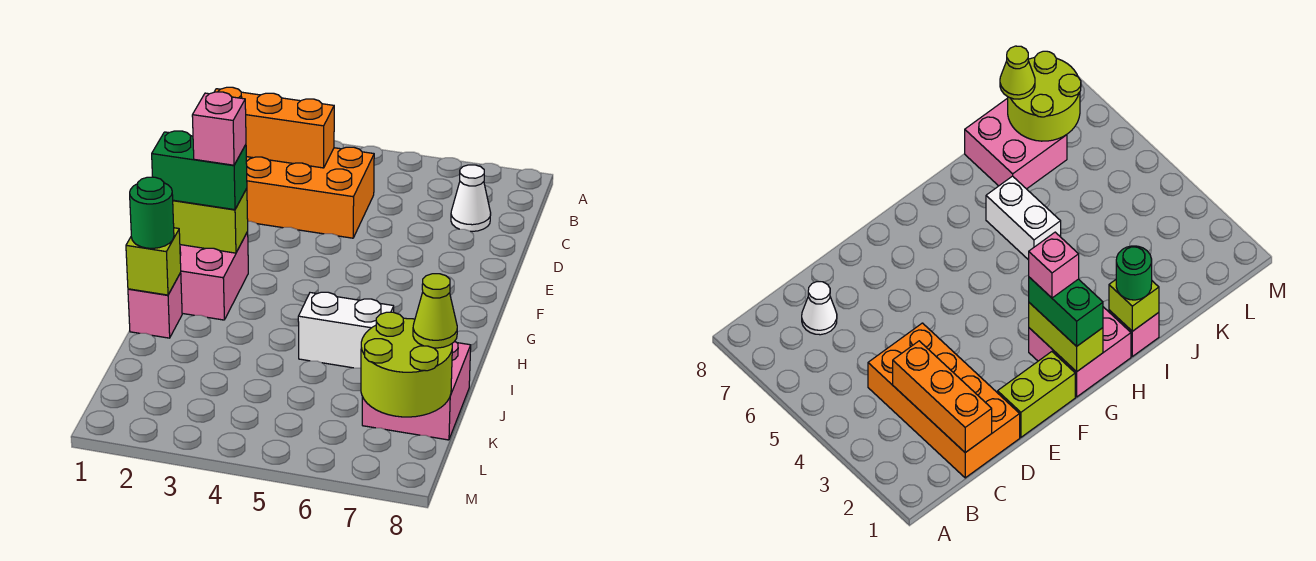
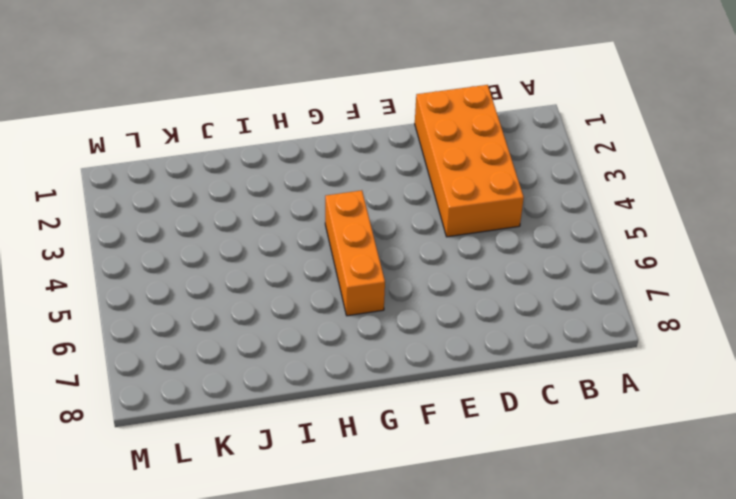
orange brick G4:G6 level 1 -> orange brick C1:C3 level 2
none -> white cone C7 level 1
none -> lime brick E1:F1 level 1
none -> pink brick G1:H2 level 1

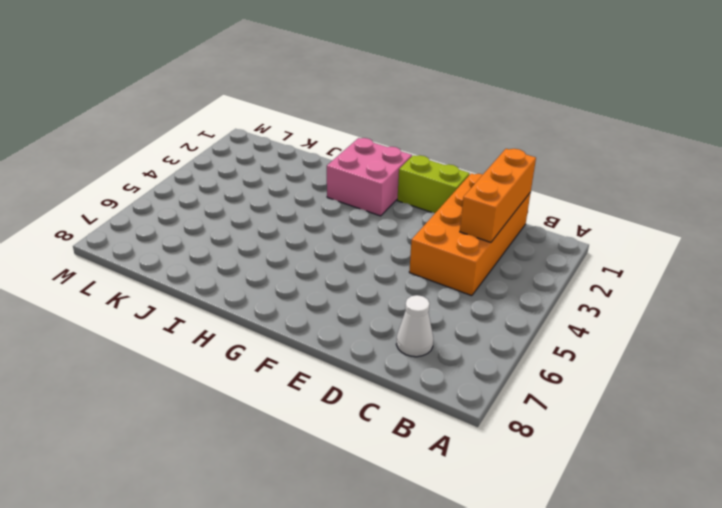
none -> pink brick I1 level 1
none -> white brick I5:I6 level 1
none -> pink brick J7:K8 level 1

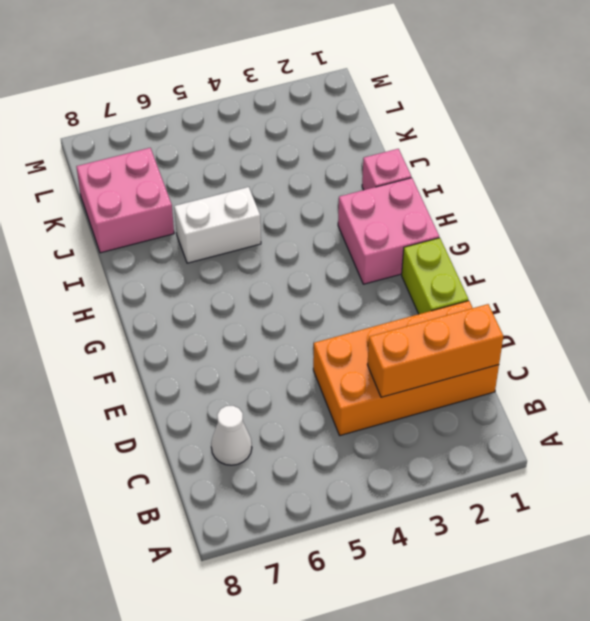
none -> lime brick G1:G2 level 2
none -> lime brick I1 level 2
none -> lime round brick K7:L8 level 2

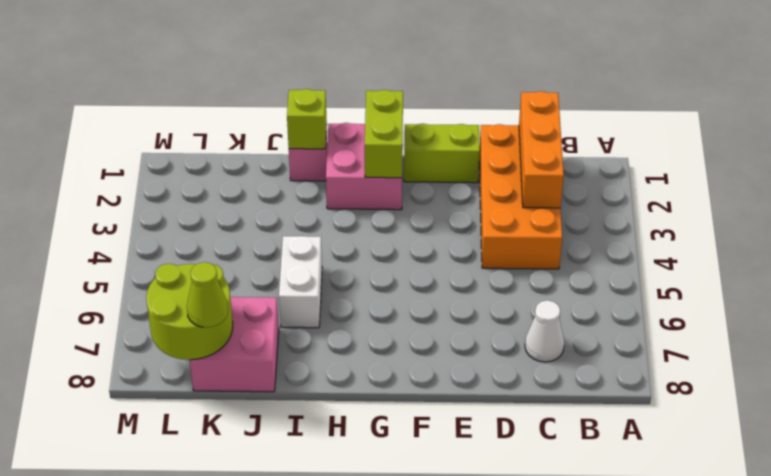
none -> green brick G1:G2 level 3
none -> green round brick I1 level 3
none -> pink brick G2 level 4

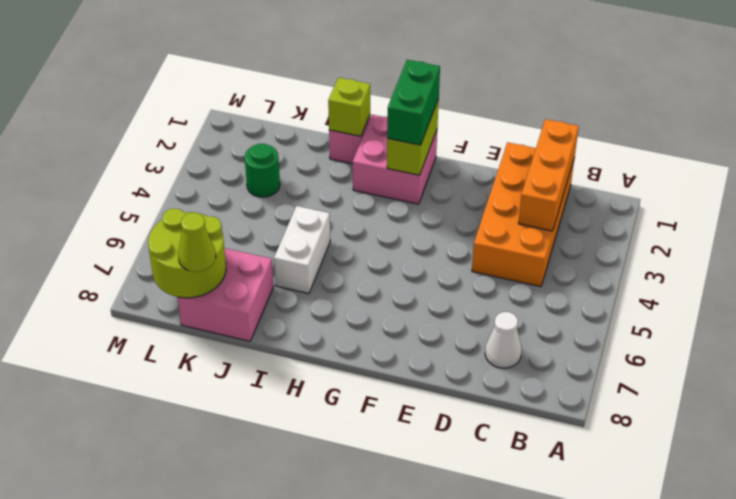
green round brick K3 level 1 -> green round brick I1 level 3
none -> lime brick E1:F1 level 1
none -> pink brick G2 level 4

